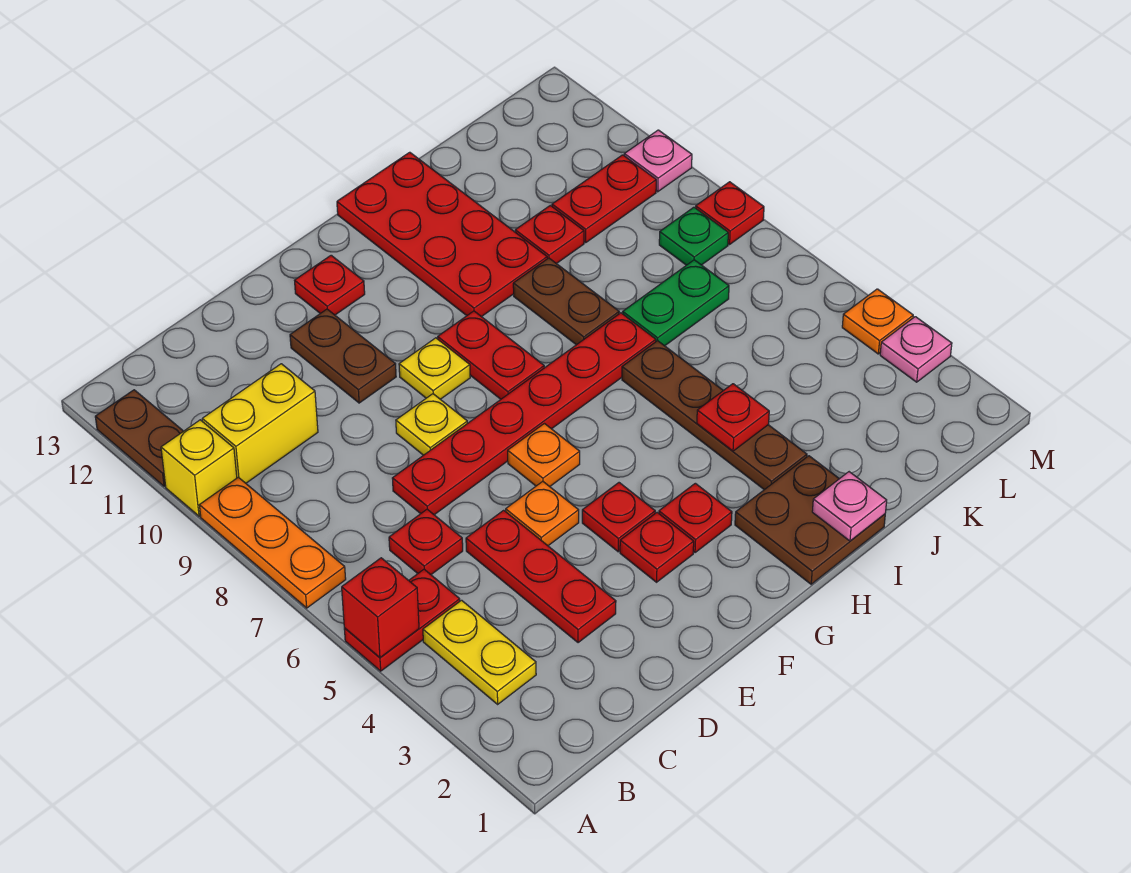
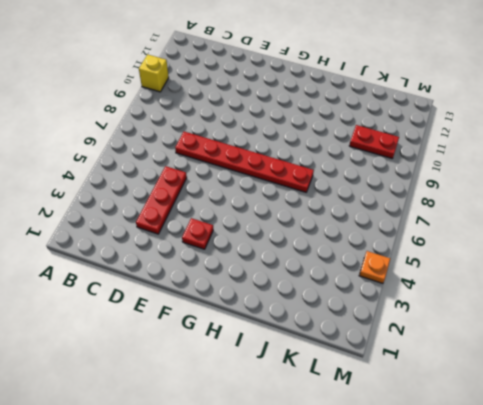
none -> red plate A5:B5 level 1
none -> orange plate A7:A9 level 1
none -> brown plate A11:A12 level 1
none -> yellow plate B3:B4 level 1

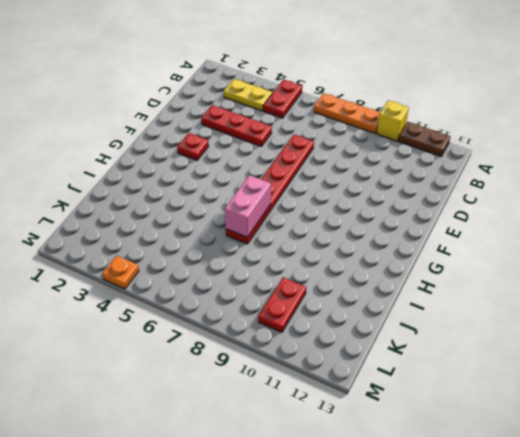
pink brick H7:I7 level 2 -> none
none -> yellow brick B10:C10 level 1
none -> red plate C6 level 1
none -> orange plate E5 level 1
none -> yellow plate E8 level 1

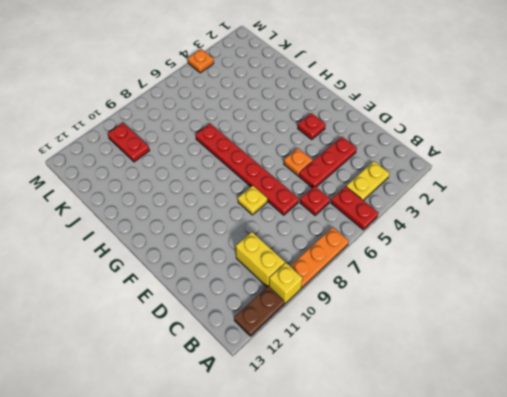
none -> brown plate E10:E11 level 1
none -> red plate F4 level 1
none -> orange plate F6 level 1
none -> yellow plate F9 level 1

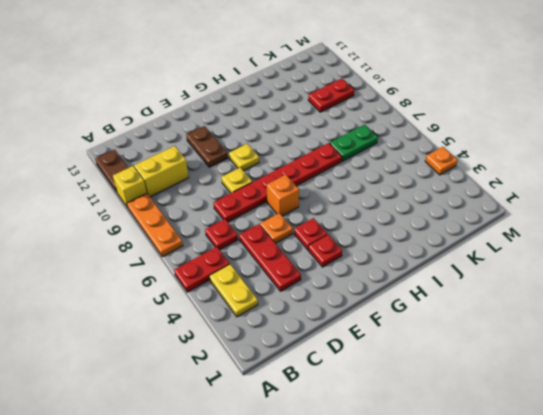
orange brick F6 level 1 -> orange plate F6 level 1
none -> red plate F12 level 1
none -> red plate G3 level 1
none -> red plate G8:G9 level 1
none -> brown plate H1:I2 level 1

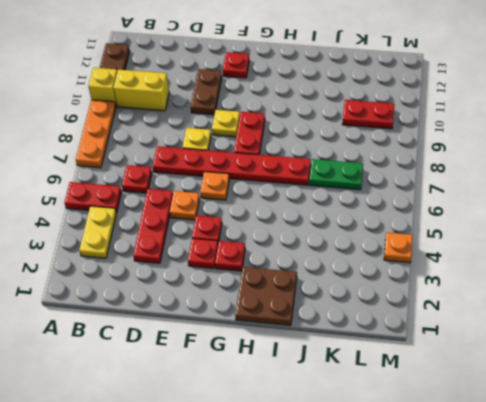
none -> red plate H10:I13 level 1
none -> brown plate I3:I6 level 1
none -> brown plate I8:I9 level 1
none -> red plate J10 level 1

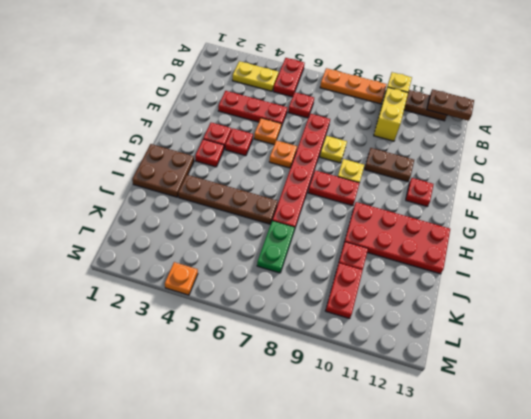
brown plate A12:A13 level 2 -> brown plate I8:I9 level 1
none -> green plate L8 level 1
none -> pink plate M3 level 1
none -> red plate M8 level 1
none -> pink plate M10 level 1

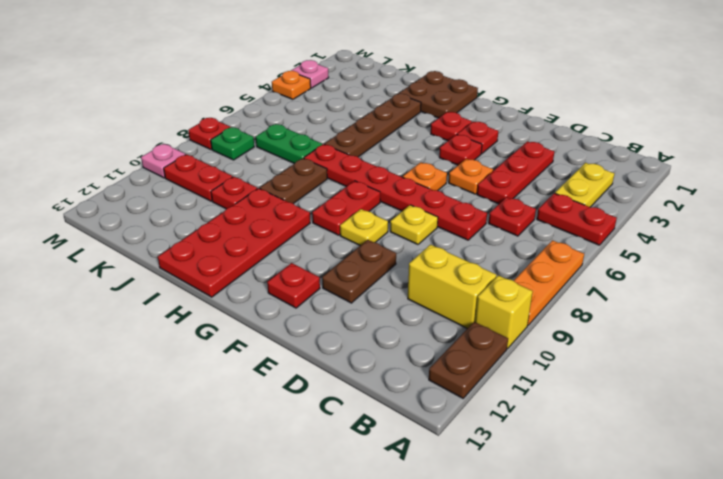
none -> red brick A5 level 2
none -> pink plate I1 level 2
none -> red plate I4 level 2

